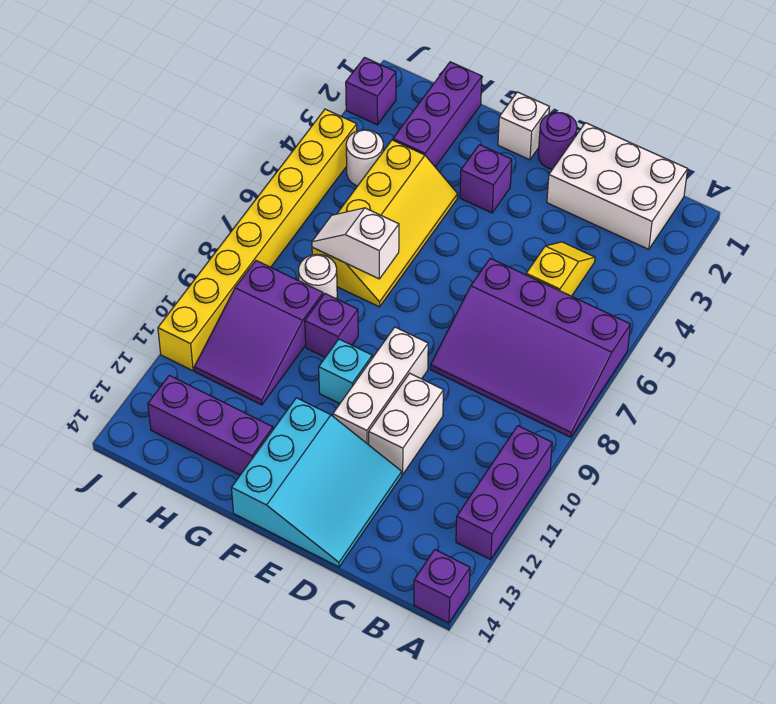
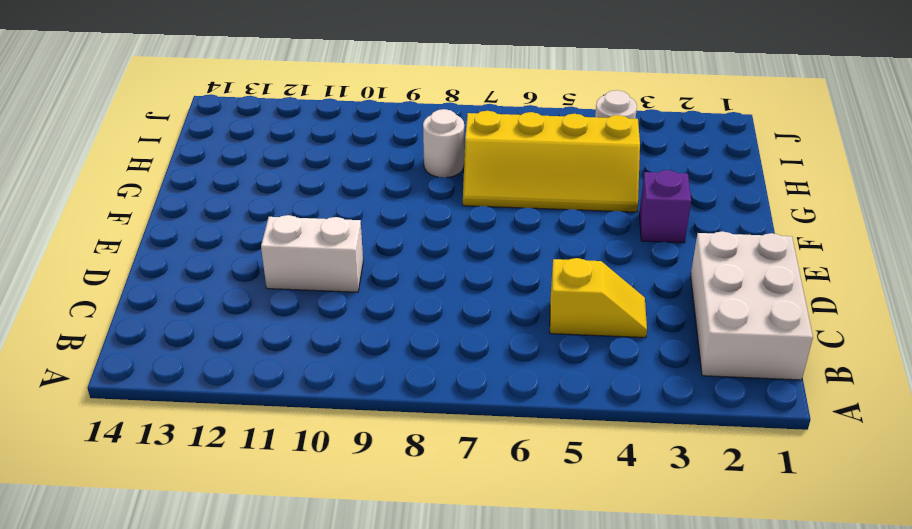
none -> purple slope A6:D8 level 1 top 6
none -> purple brick A10:A12 level 1
none -> purple brick A14 level 1

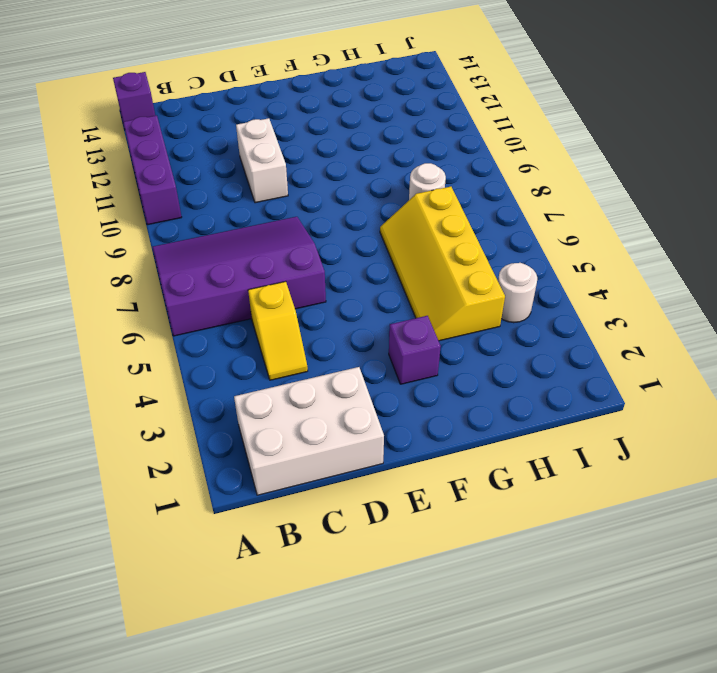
none -> cyan slope D12:F14 level 1 top F
none -> purple round brick E1 level 1
none -> white brick E9:E11 level 1

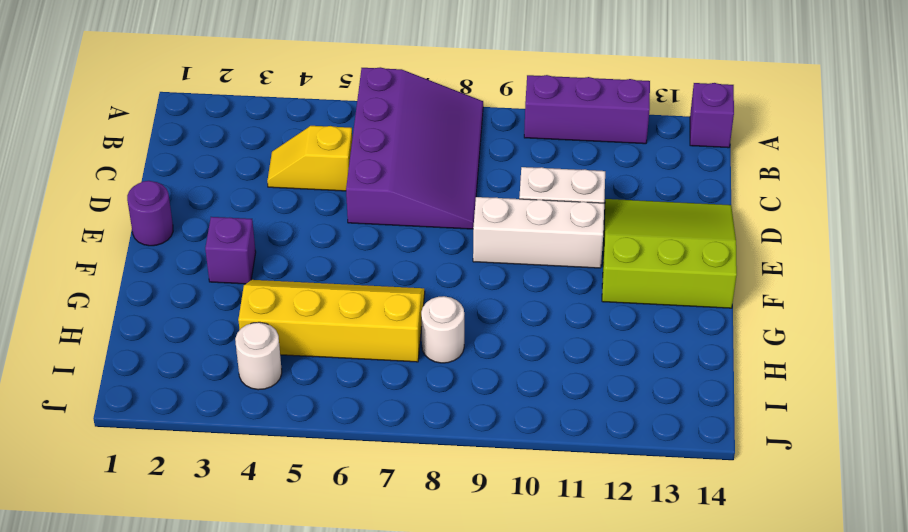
lime slope D12:F14 level 1 top F -> cyan slope D12:F14 level 1 top F
none -> white brick B1:D2 level 1
none -> white brick F1 level 1
none -> cyan brick F10 level 1

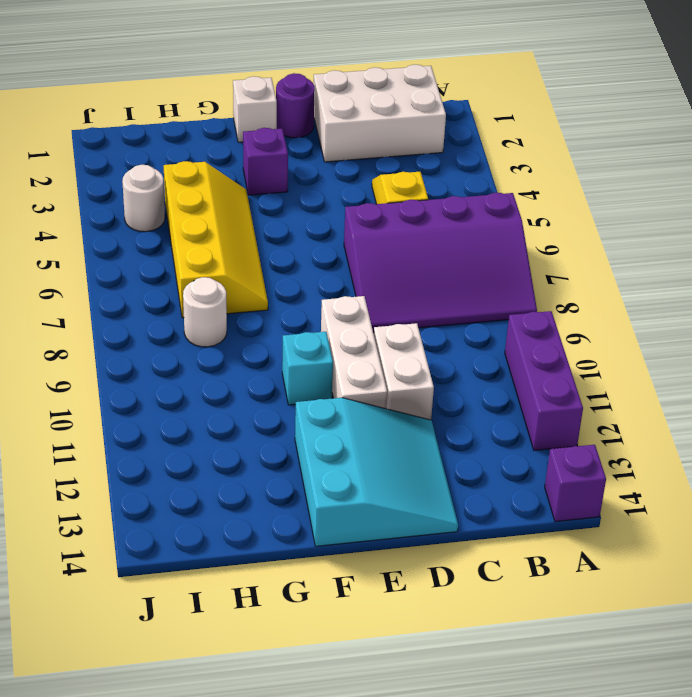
none -> purple brick G9 level 1
none -> purple brick G13:I13 level 1
none -> purple brick H1:H3 level 1

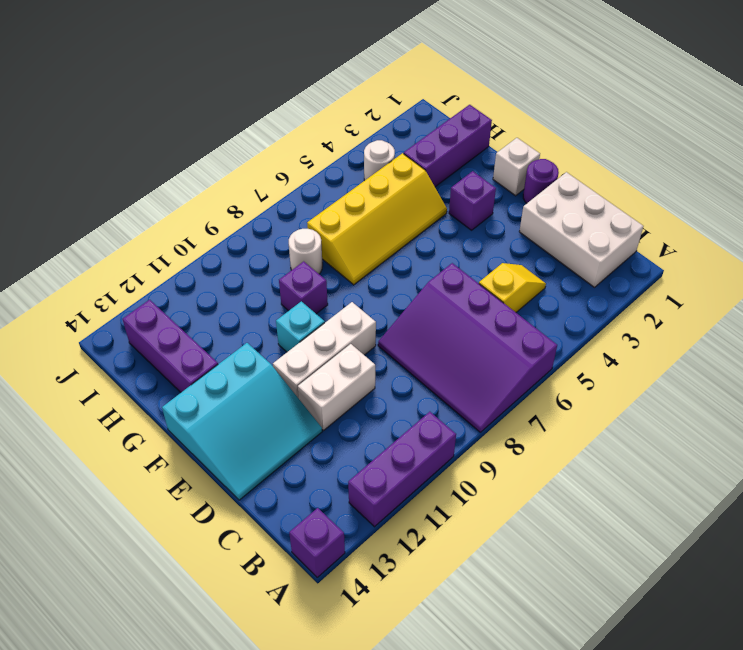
none -> purple slope H9:I11 level 1 top 9
none -> purple brick J2 level 1
none -> yellow brick J4:J11 level 1

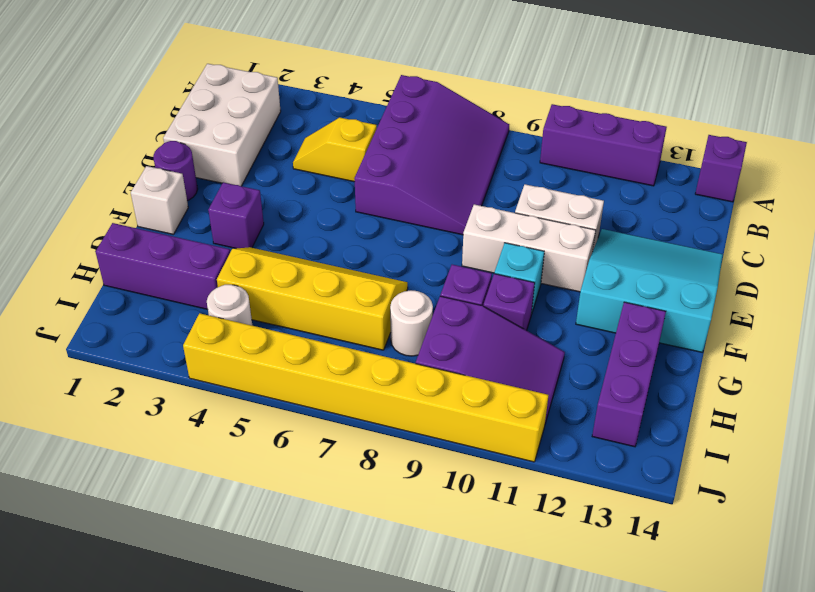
purple brick G10 level 1 -> purple brick J2 level 1
none -> white slope G7:H7 level 2 top G

